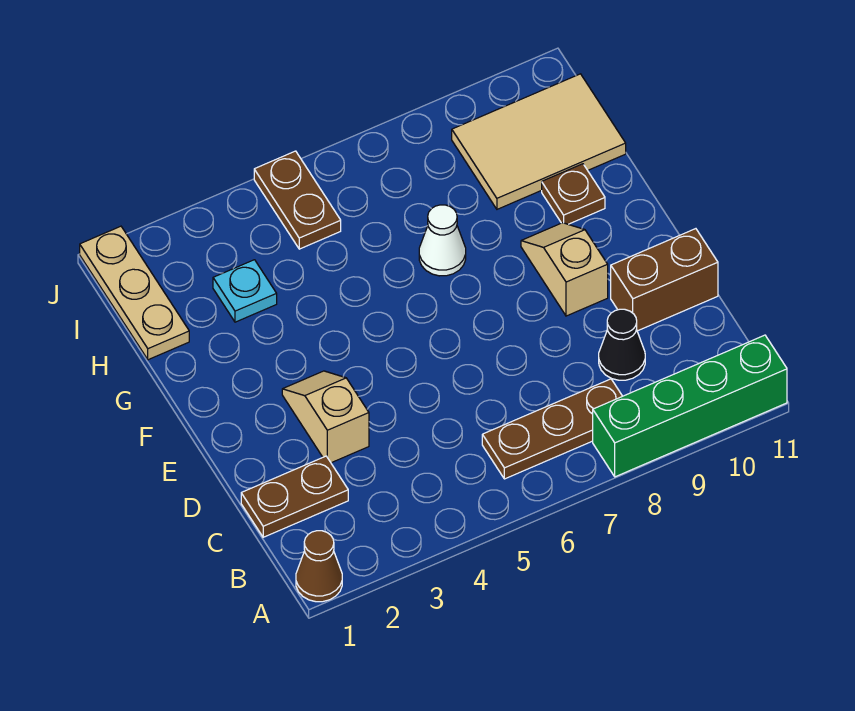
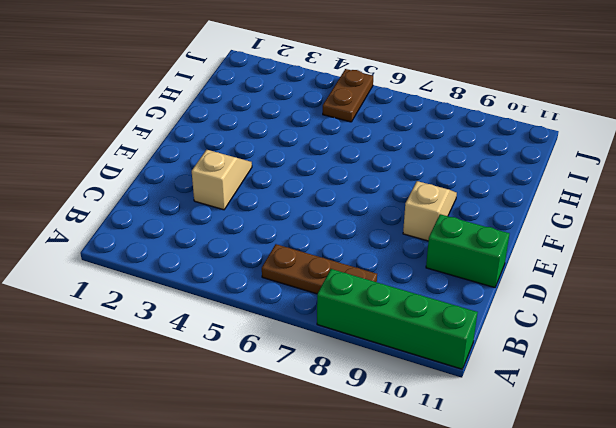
green brick D10:D11 level 1 -> brown brick D10:D11 level 1
none -> brown cone A1 level 1
none -> brown plate C1:C2 level 1
none -> black cone C9 level 1

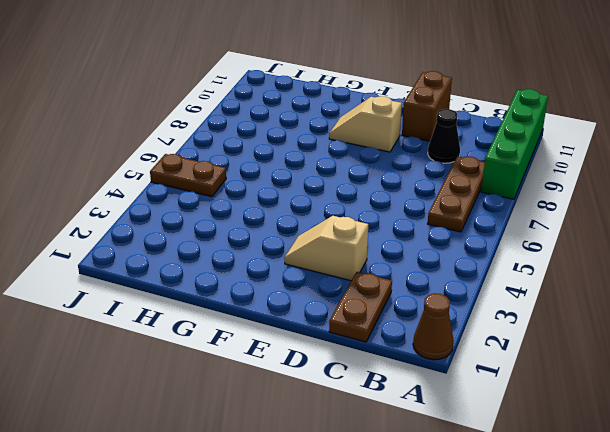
none -> white cone G7 level 1
none -> brown plate G10 level 1
none -> tan plate H1:J1 level 1

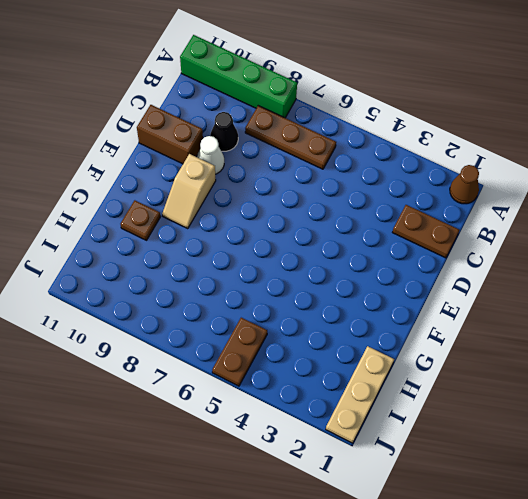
white cone D9 level 1 -> white cone G7 level 1
none -> tan slope D3:E3 level 1 top D
none -> cyan plate H3 level 1
none -> tan tile H9:I11 level 1

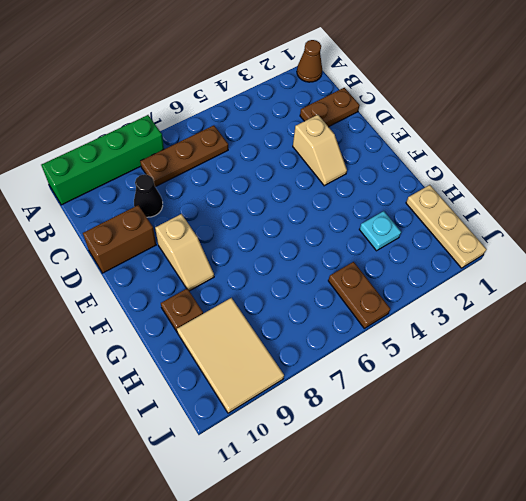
tan tile H9:J10 level 1 -> tan tile H9:I11 level 1
none -> white cone G7 level 1

